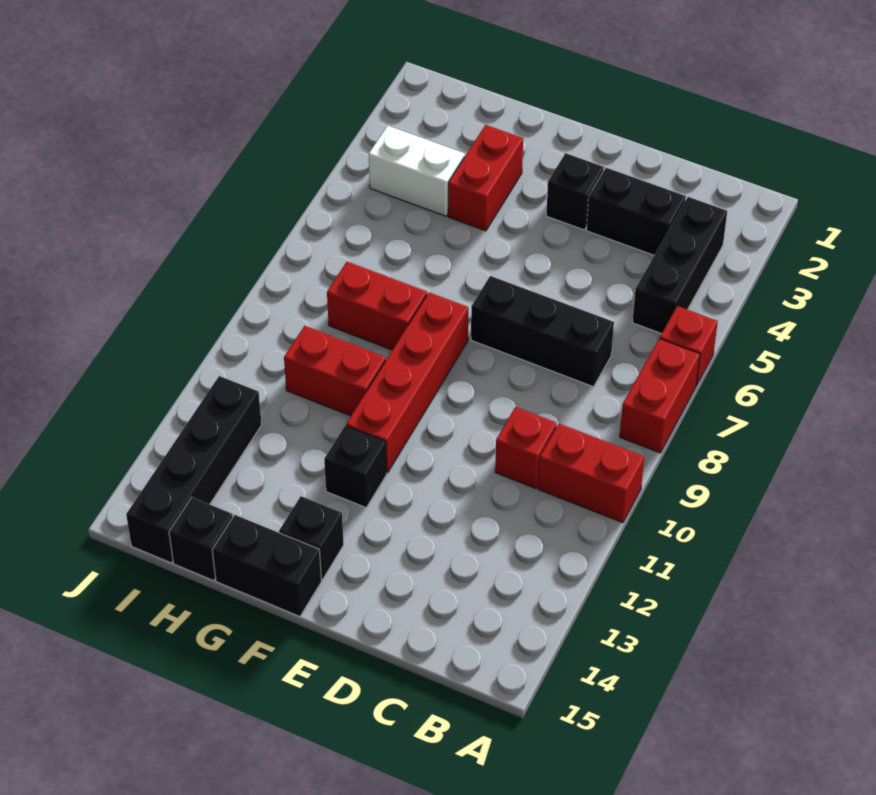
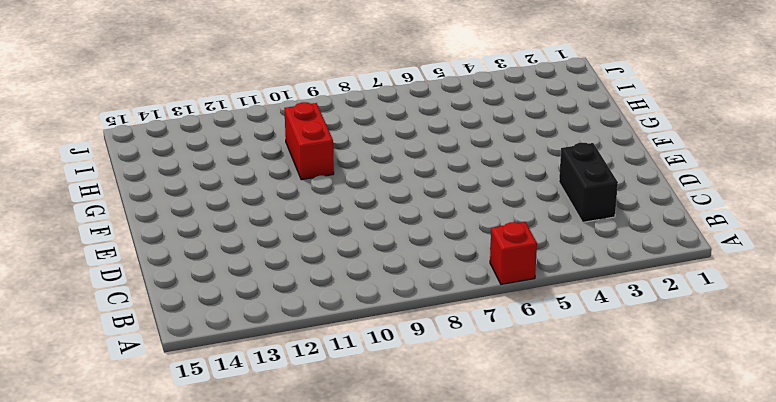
none -> red brick A7:A8 level 1
none -> red brick A10:B10 level 1
none -> black brick B3:B5 level 1

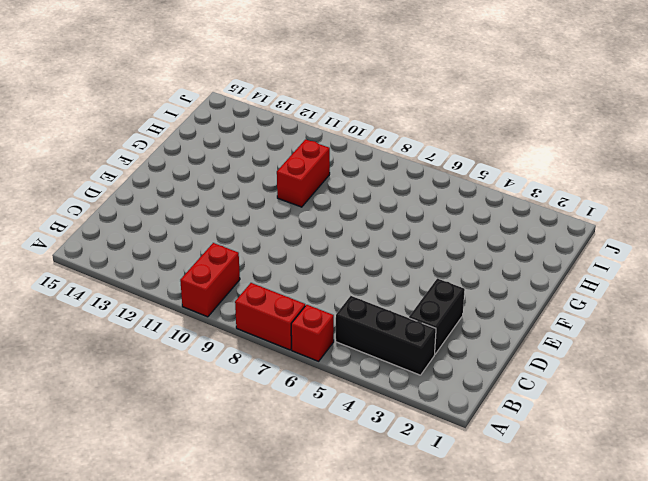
none -> black brick C7:E7 level 1
none -> red brick C10 level 1
none -> black brick E3 level 1

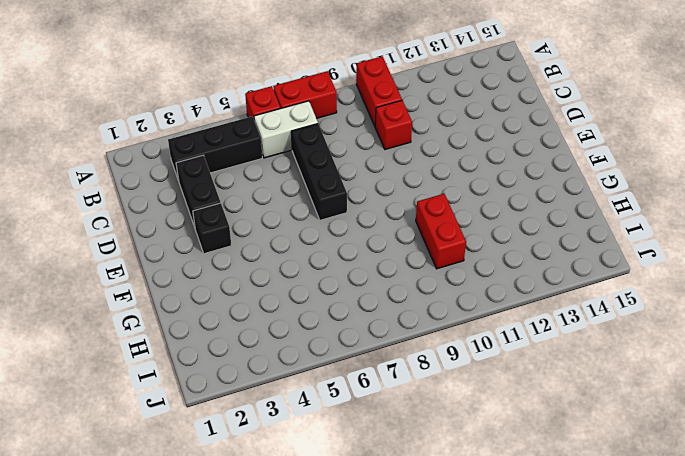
white brick B6:B7 level 1 -> white brick H4:I4 level 1
none -> red brick F8:F11 level 1
none -> black brick F12 level 1
none -> black brick F14 level 1

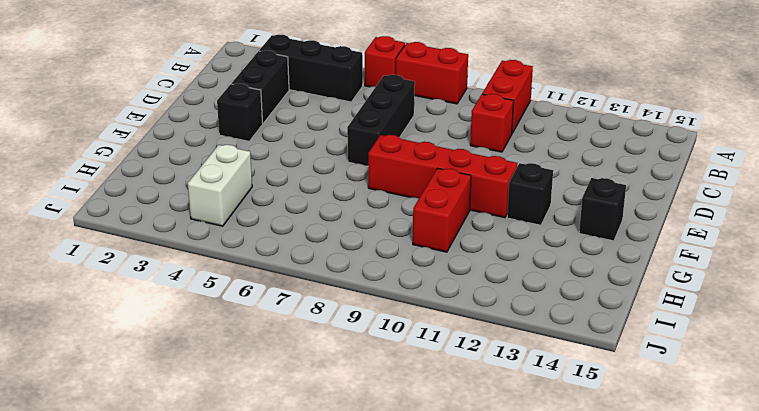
none -> black brick F15:G15 level 1
none -> red brick G3:G4 level 1
none -> red brick G8:H8 level 1

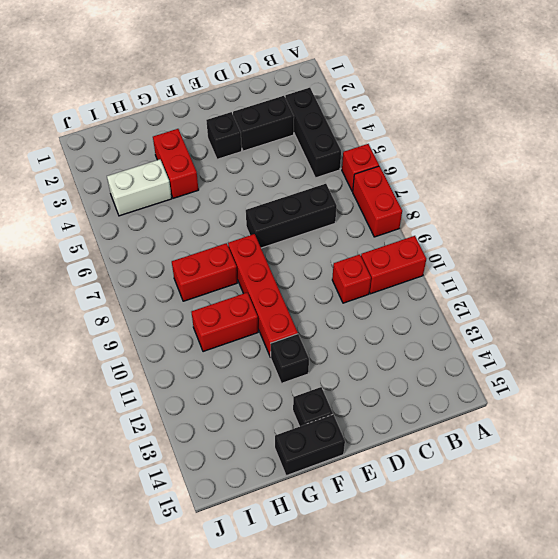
none -> black brick H15 level 1
none -> black brick I12:I15 level 1

